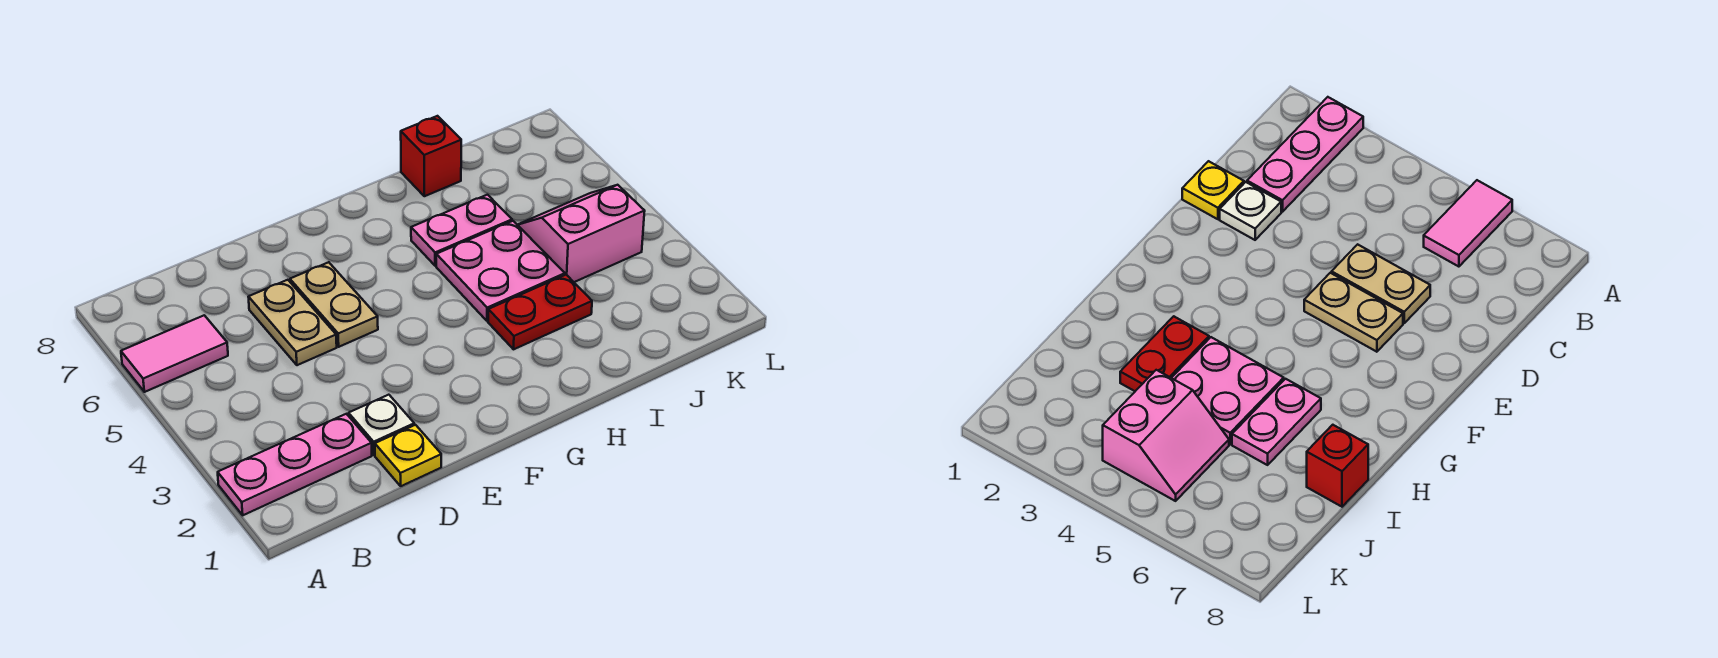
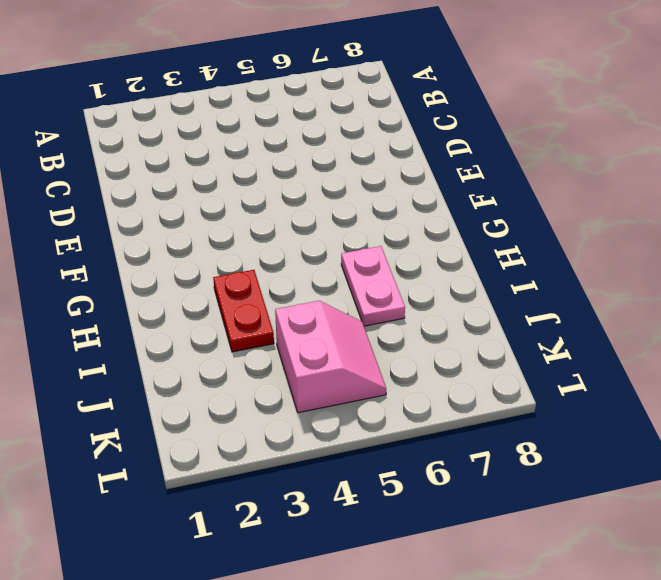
none -> pink plate A2:C2 level 1
none -> pink tile A6:B6 level 1

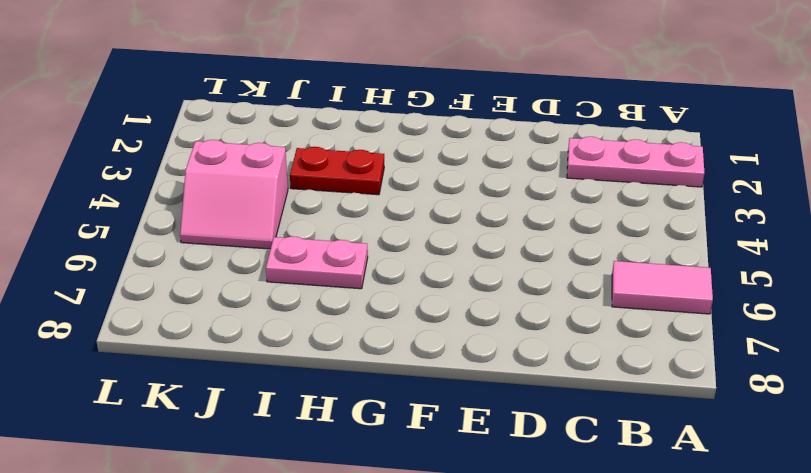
none -> yellow plate D1 level 1
none -> white plate D2 level 1

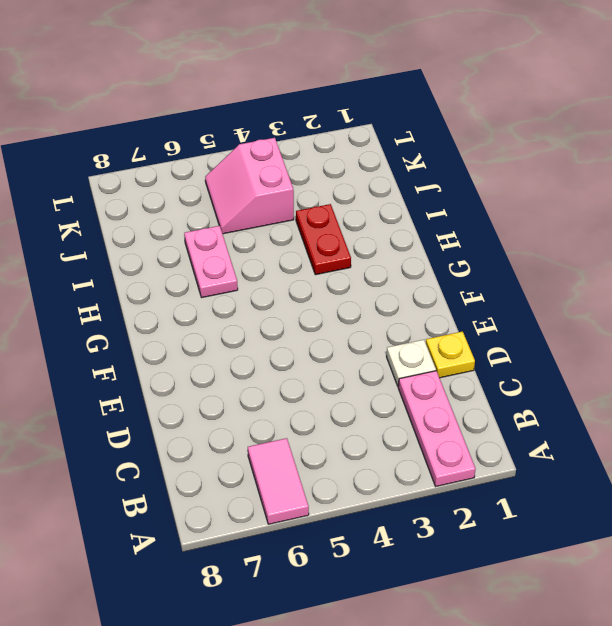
none -> tan plate D5:D6 level 1
none -> tan plate E5:E6 level 1

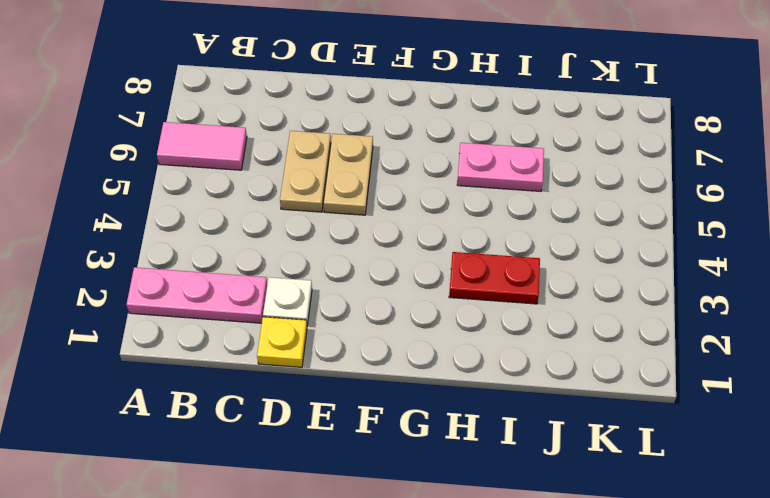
none -> pink plate H4:I5 level 1
none -> red brick I8 level 1

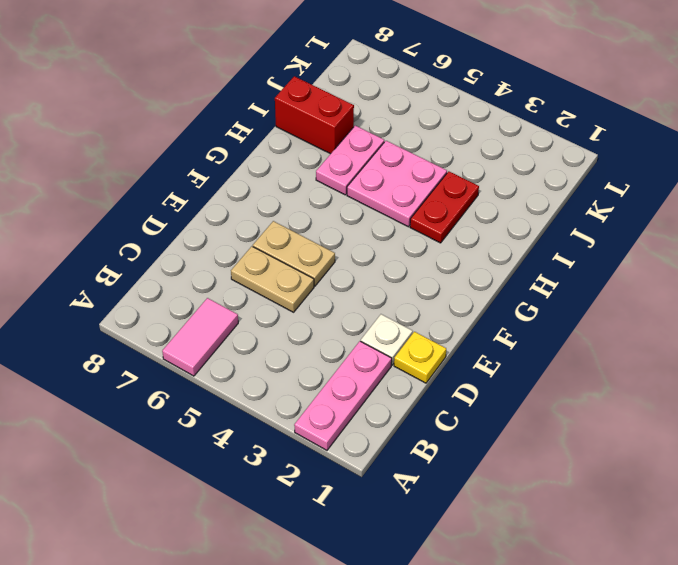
red brick I7:I8 level 1 -> red brick I8 level 1
none -> pink slope J4:K5 level 1 top 4

